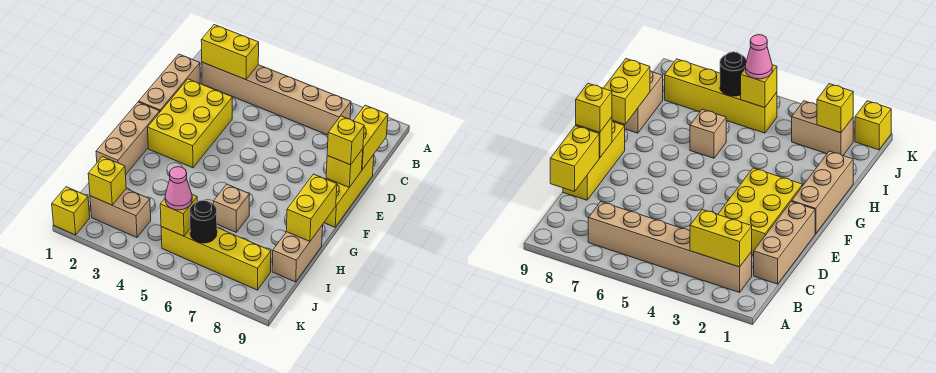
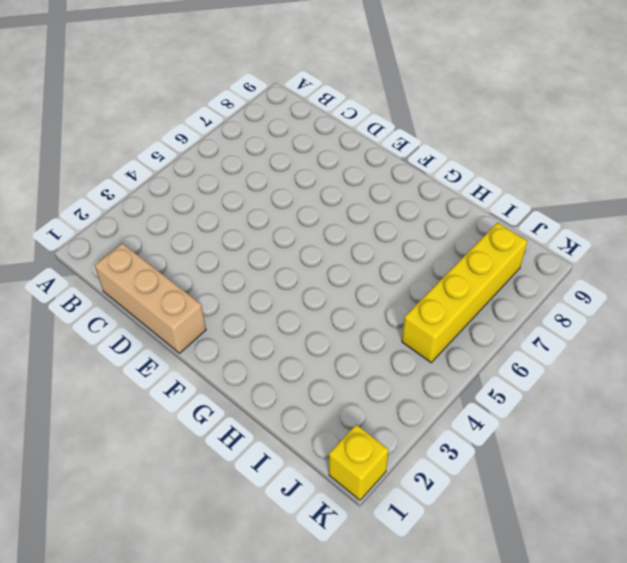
none -> tan brick B2:B7 level 1
none -> yellow brick D2:F3 level 1
none -> yellow brick D9:F9 level 1

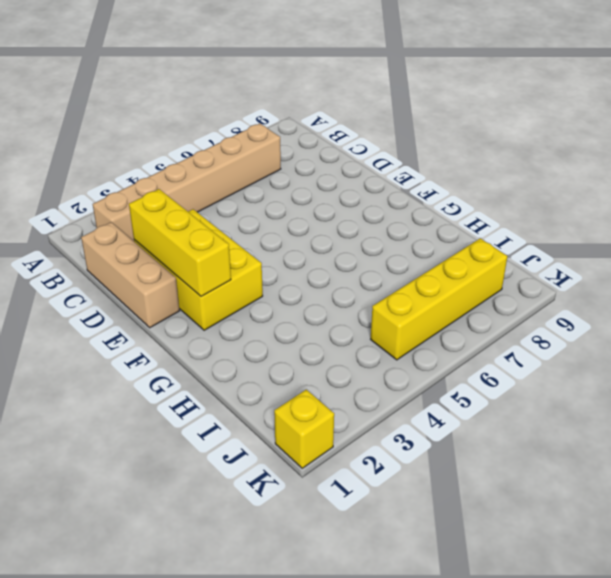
yellow brick D2:F2 level 2 -> yellow brick D9:F9 level 1
none -> tan brick F1:H1 level 1
none -> tan brick H6 level 1
none -> tan brick H9:I9 level 1

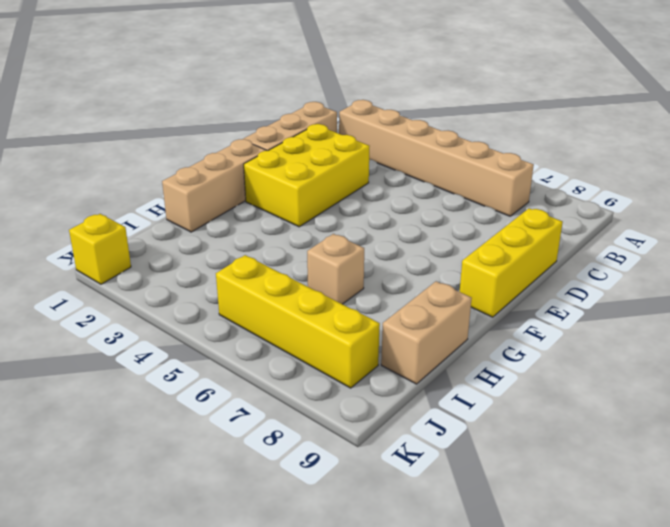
none -> tan brick J2:J3 level 1
none -> yellow brick B2:B3 level 2
none -> yellow brick C9:D9 level 2

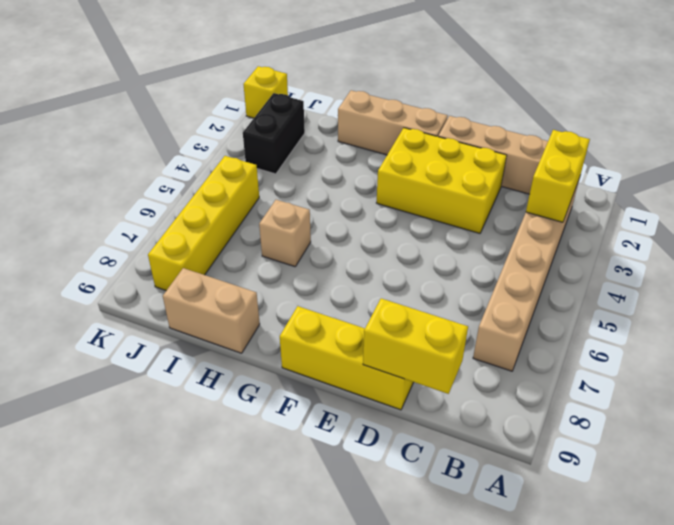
black brick J2:J3 level 1 -> tan brick J2:J3 level 1
none -> yellow brick E9 level 2
none -> yellow brick G9:H9 level 2
none -> yellow brick J2 level 2

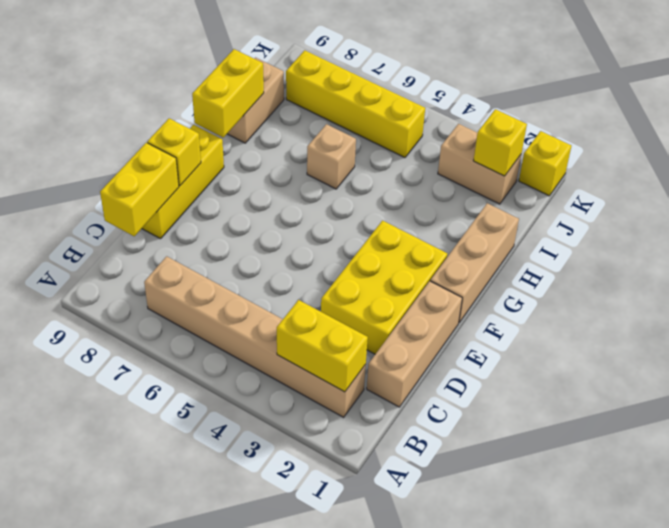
none -> yellow brick J5 level 2
none -> black round brick J6 level 2
none -> yellow brick E9 level 3

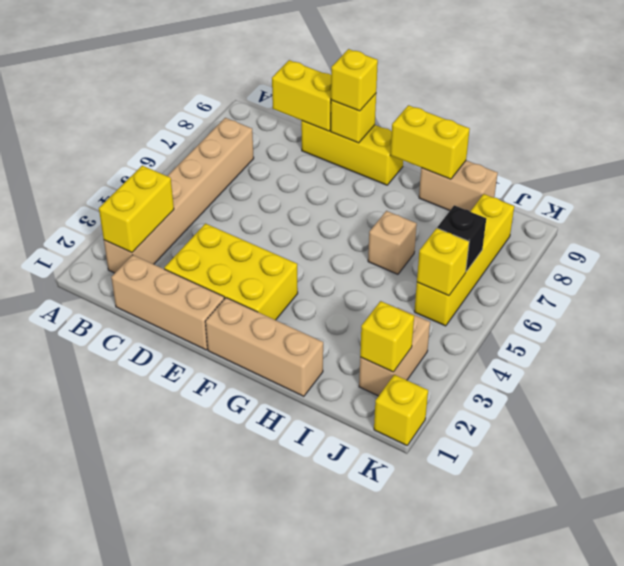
black brick J6 level 2 -> black round brick J6 level 2
none -> pink cone J5 level 3

